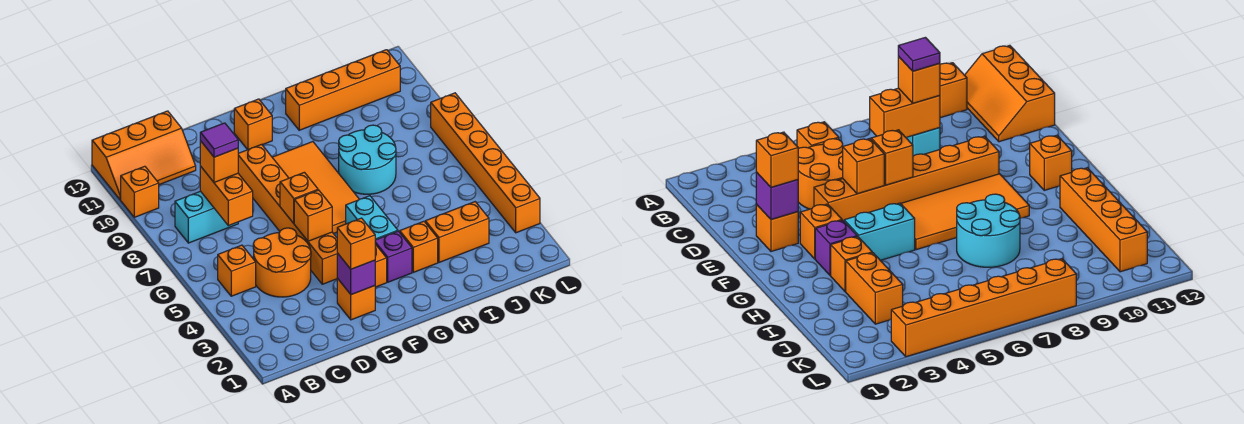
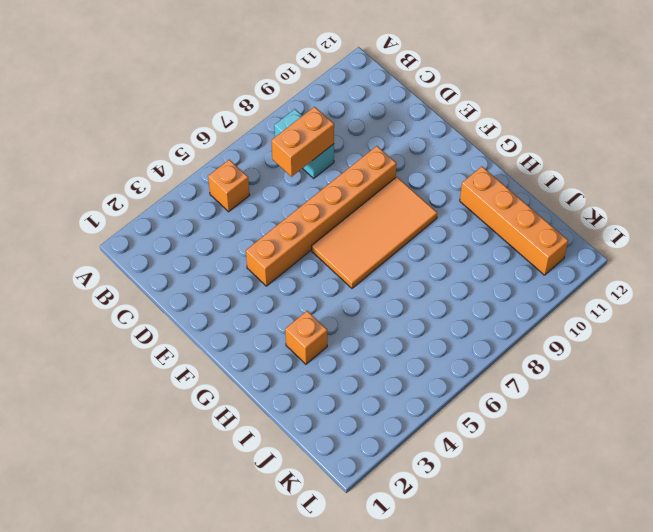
none -> orange brick A10 level 1
none -> orange slope A11:C12 level 1 top 12
none -> orange round brick C4:D5 level 1

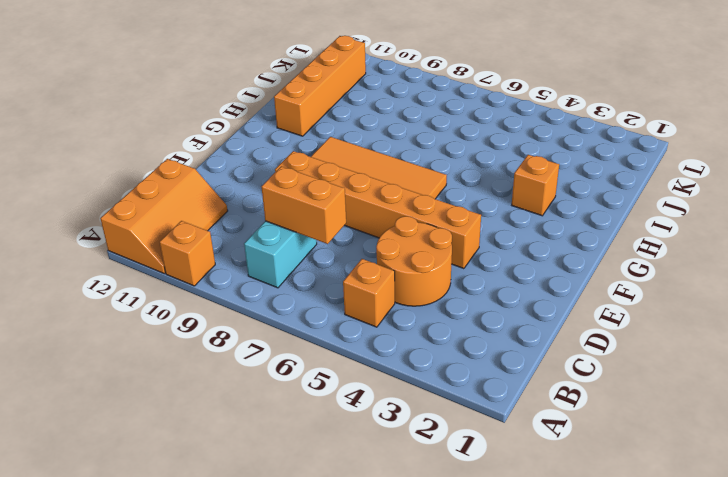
none -> orange brick E2 level 1
none -> orange brick F3 level 1
none -> orange brick F11 level 1

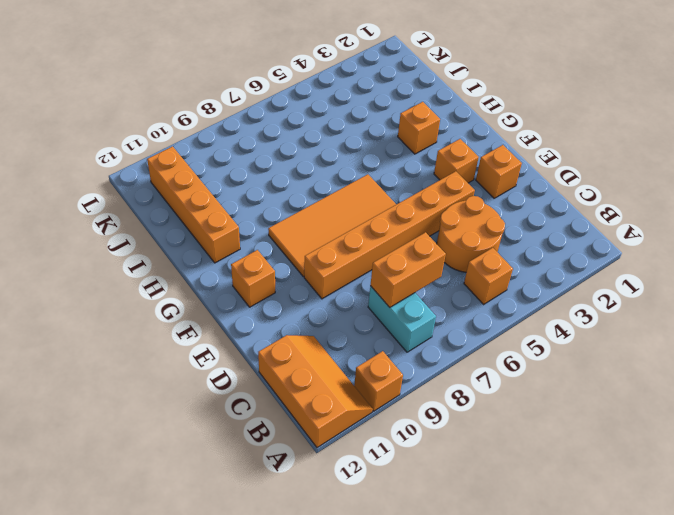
none -> purple brick G3 level 1
none -> cyan brick G4:G5 level 1
none -> cyan round brick H7:I8 level 1

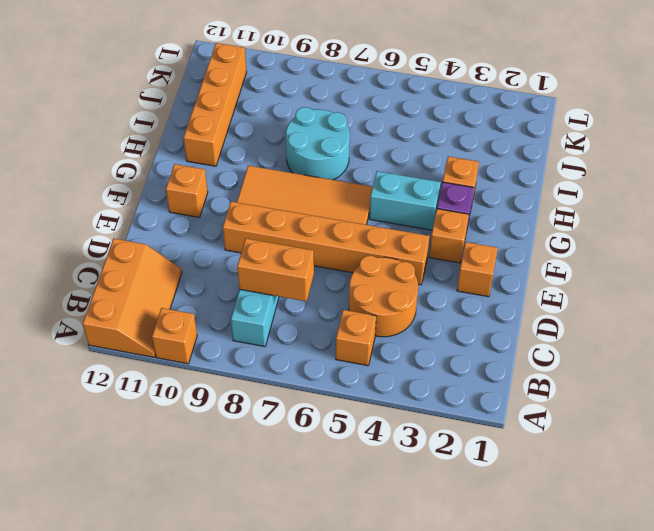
none -> orange brick I3:J3 level 1
none -> orange brick L3:L8 level 1
none -> purple brick E2 level 2

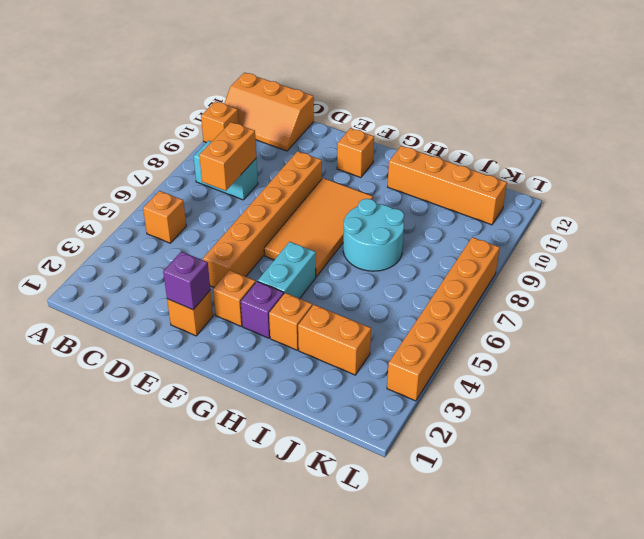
none -> orange round brick C4:D5 level 1
none -> orange brick E5 level 2
none -> orange brick E6 level 2

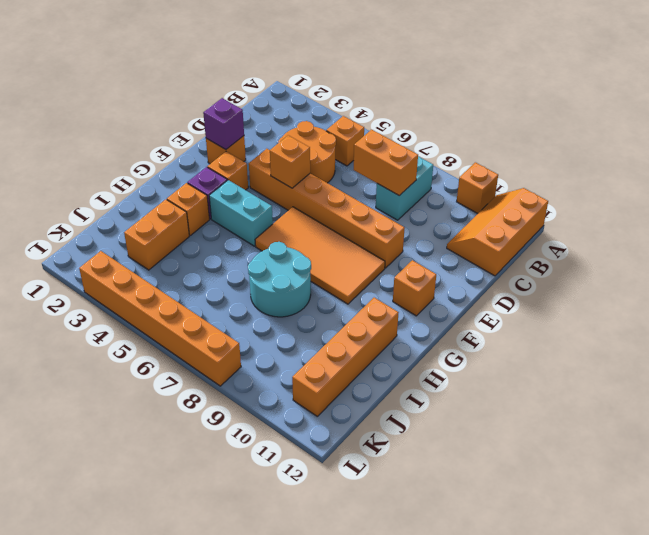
none -> orange brick E6 level 2
none -> orange brick C8 level 3
none -> orange brick E2 level 3

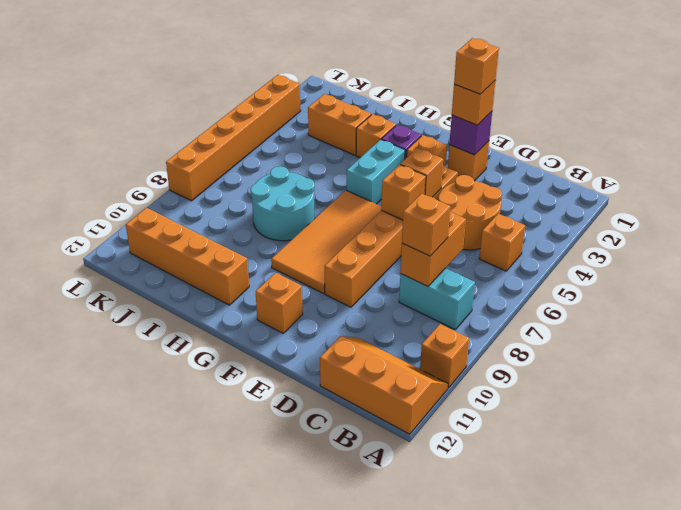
orange brick E2 level 4 -> none
none -> purple tile C8 level 4

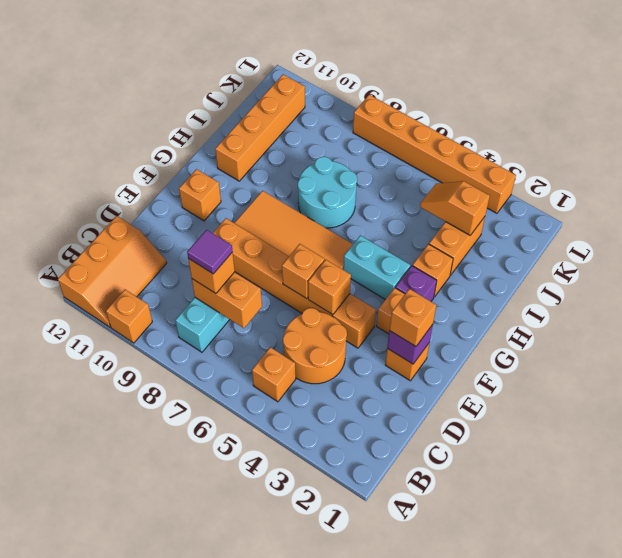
orange slope J3:J4 level 2 top 3 -> none

